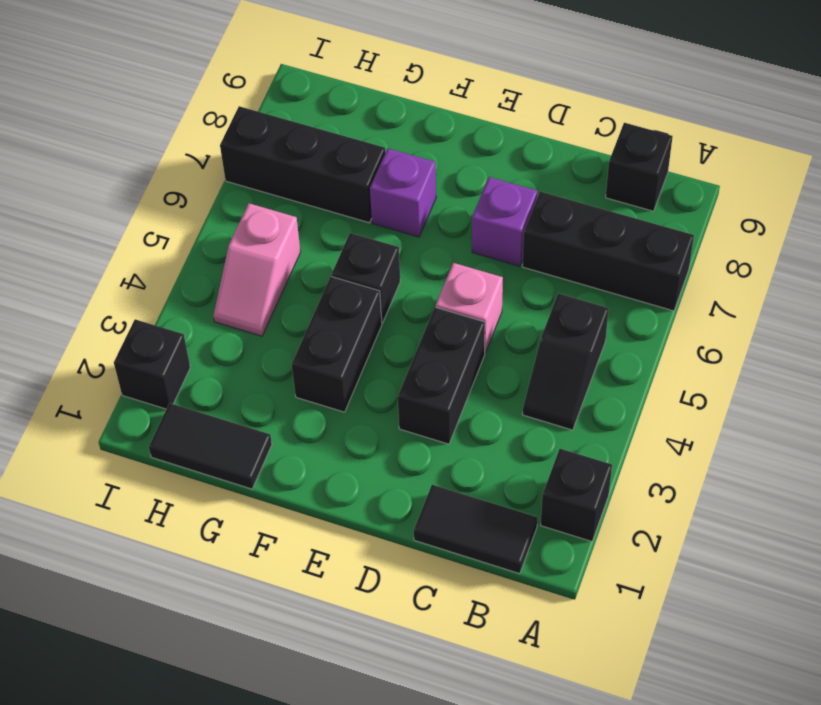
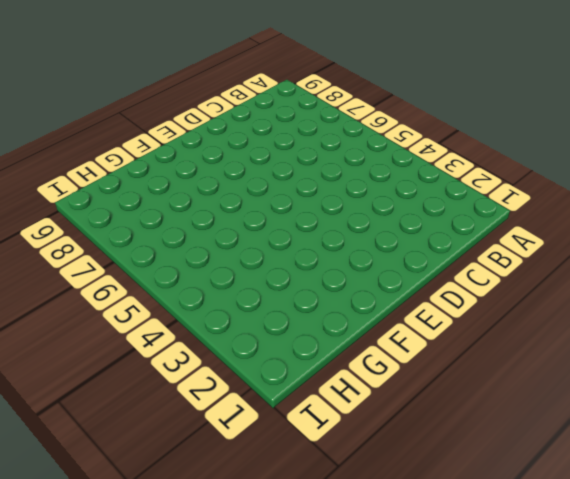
none -> black brick A2 level 1
none -> black brick A7:C7 level 1
none -> black tile B1:C1 level 1

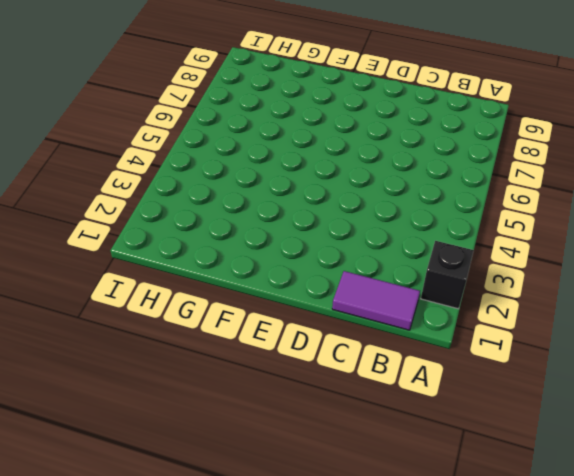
purple tile B1:C1 level 1 -> black tile B1:C1 level 1
none -> black brick A7:C7 level 1
none -> black slope B4:B5 level 1 top 5
none -> black brick B9 level 1

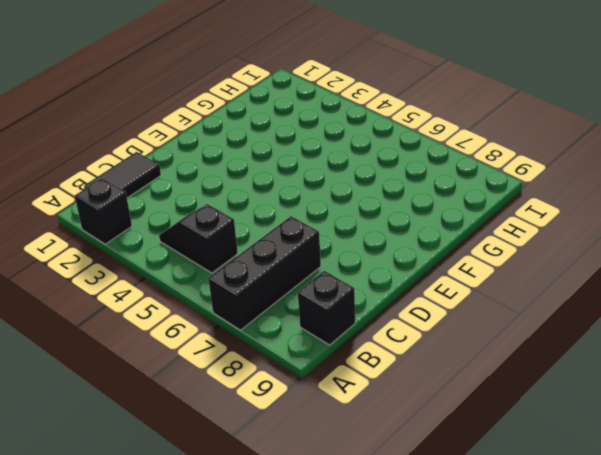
none -> black brick D3:D4 level 1
none -> pink brick D5 level 1
none -> purple brick D7 level 1

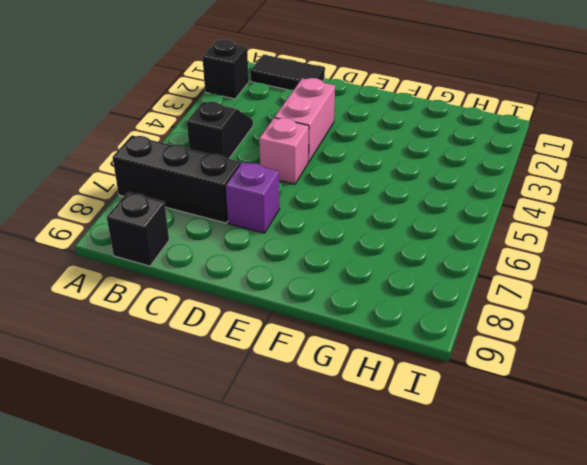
pink brick D3:D4 level 1 -> black brick D3:D4 level 1
none -> black brick F3:F4 level 1
none -> black brick F5 level 1
none -> purple brick F7 level 1

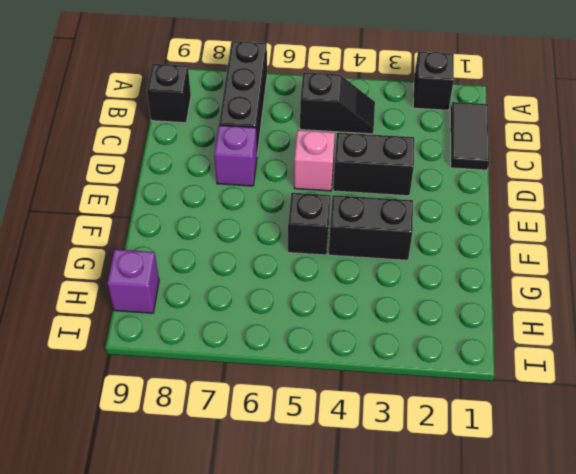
purple brick H9 level 1 -> purple brick F7 level 1
none -> black tile G1:H1 level 1
none -> black brick G7:I7 level 1
none -> pink slope H4:H5 level 1 top 5

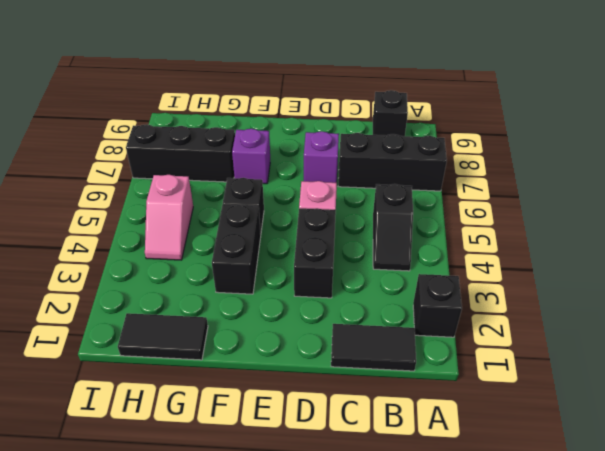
none -> black brick I2 level 1

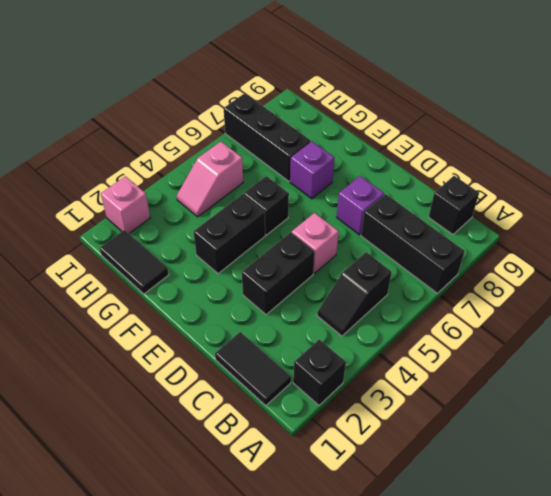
pink brick I2 level 1 -> black brick I2 level 1

